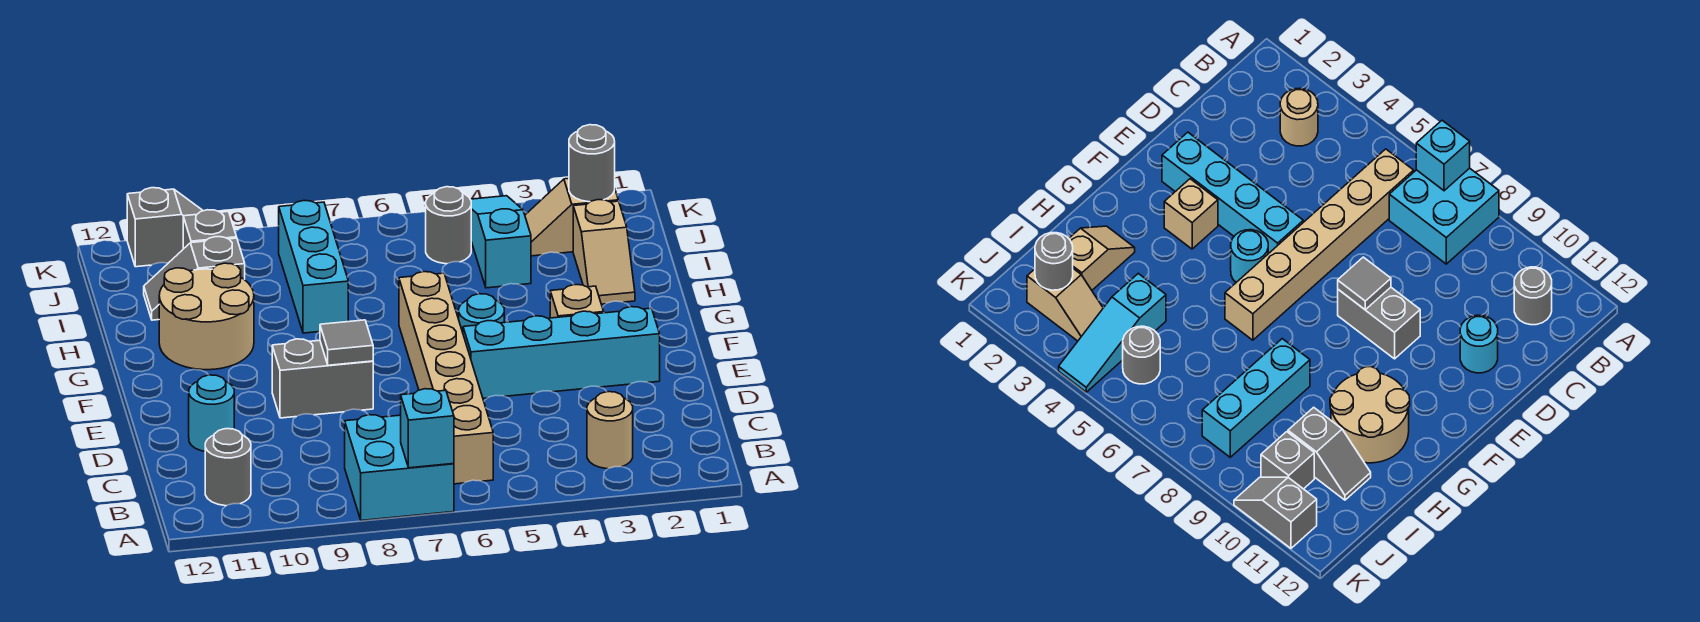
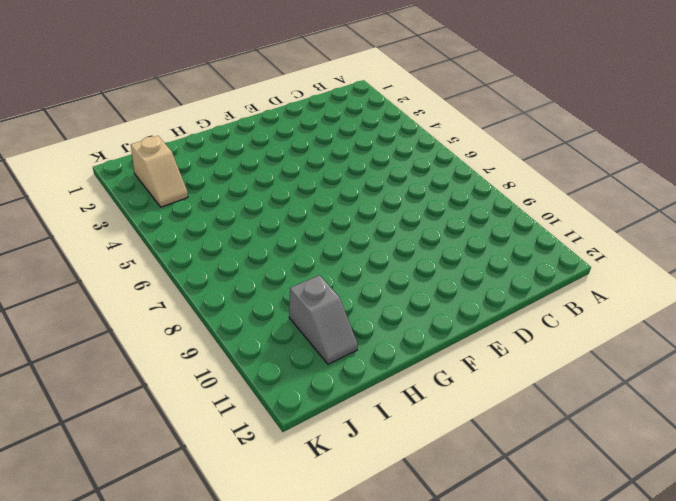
none -> cyan brick A7:B8 level 1
none -> tan round brick B3 level 1
none -> tan brick B6:G6 level 1

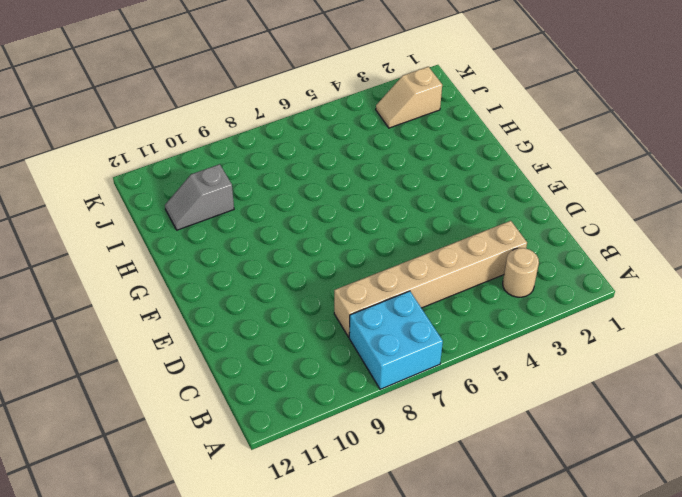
tan brick C3:C8 level 1 -> tan brick B6:G6 level 1
none -> grey round brick B11 level 1
none -> cyan round brick D11 level 1
none -> cyan brick E2:E5 level 1

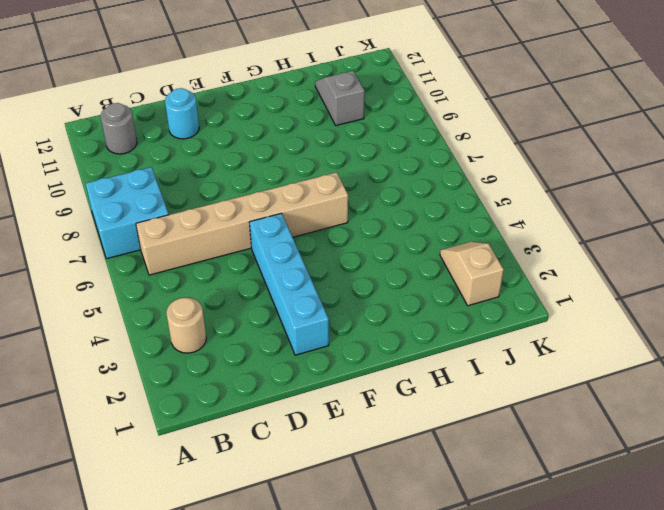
none -> grey brick E8:E9 level 1
none -> tan brick F3 level 1
none -> cyan round brick F5 level 1

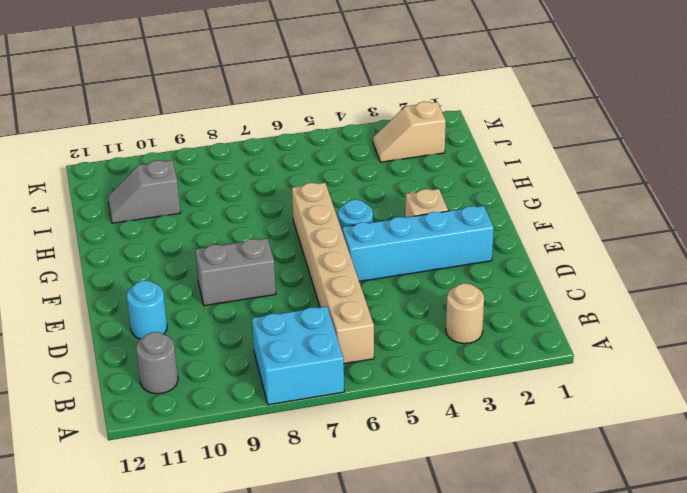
none -> tan round brick G10:H11 level 1
none -> tan slope H2:I2 level 1 top I
none -> cyan brick H8:J8 level 1

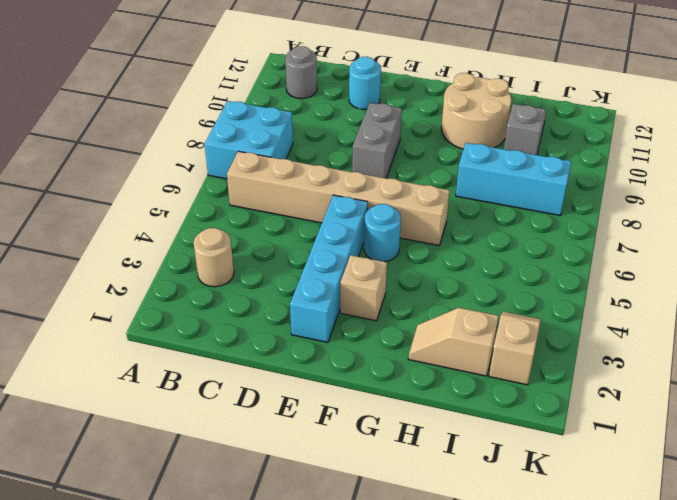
none -> cyan slope I4:K4 level 1 top I
none -> grey round brick J5 level 1
none -> grey brick J10 level 1

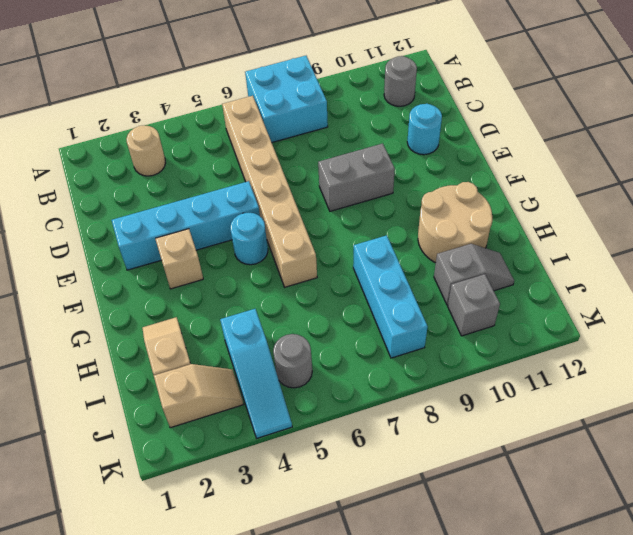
none -> grey slope K10:K11 level 1 top 11
none -> cyan brick A7 level 2
none -> grey tile E8 level 2

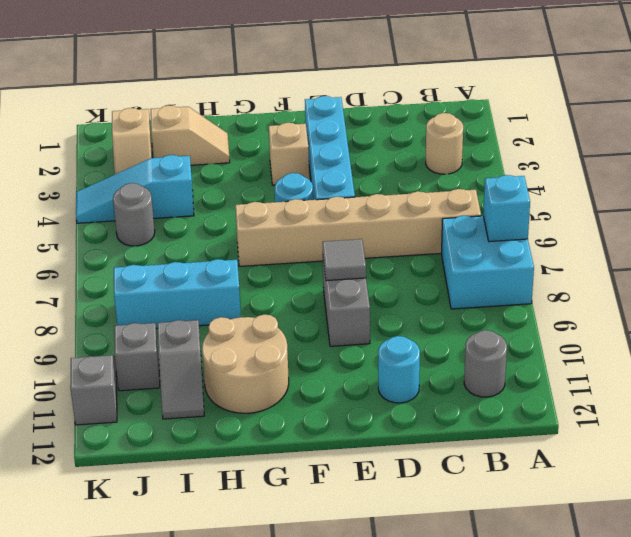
none -> grey round brick J2 level 2

